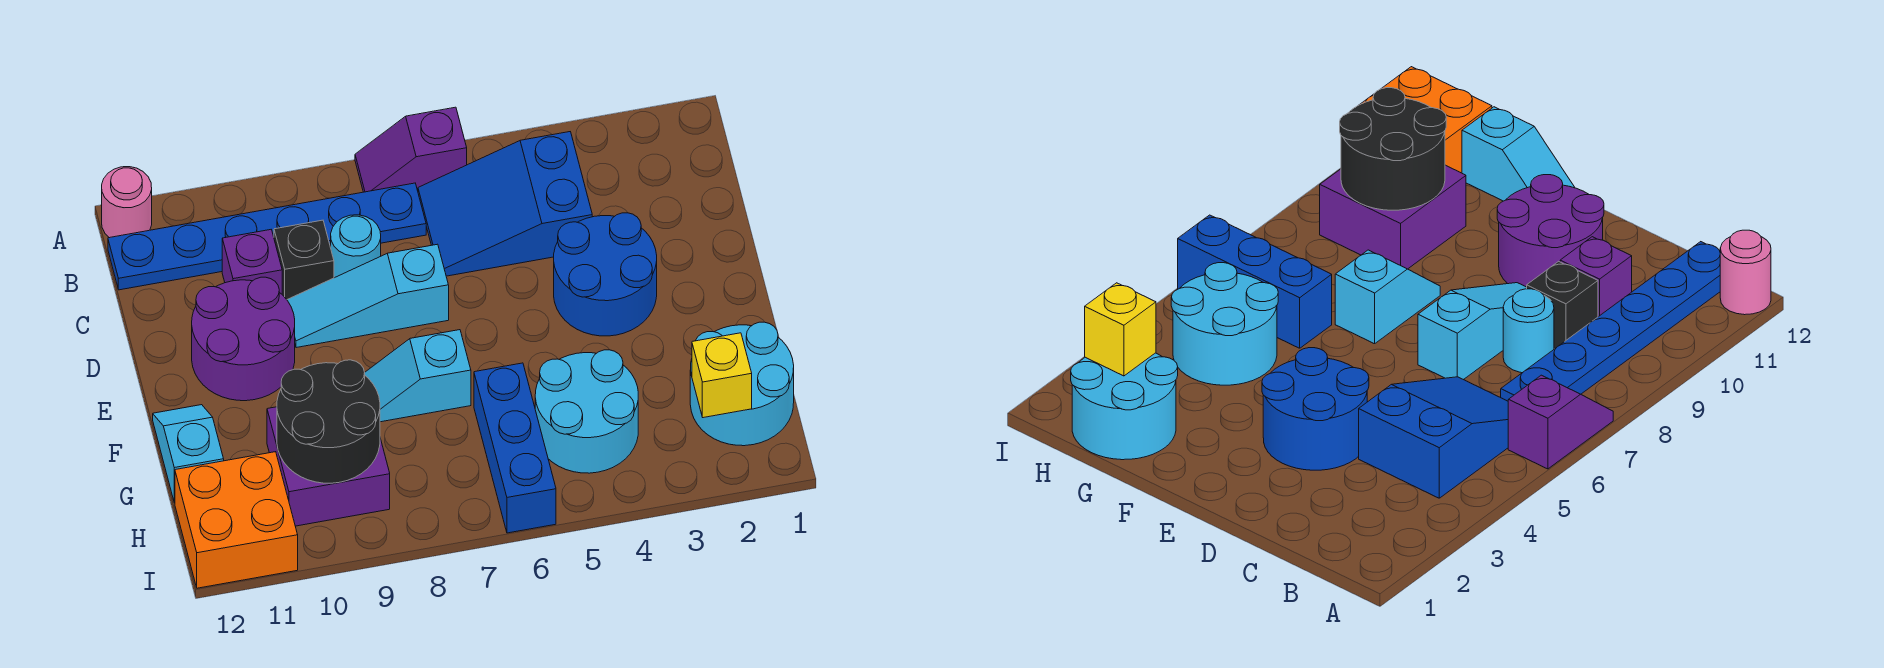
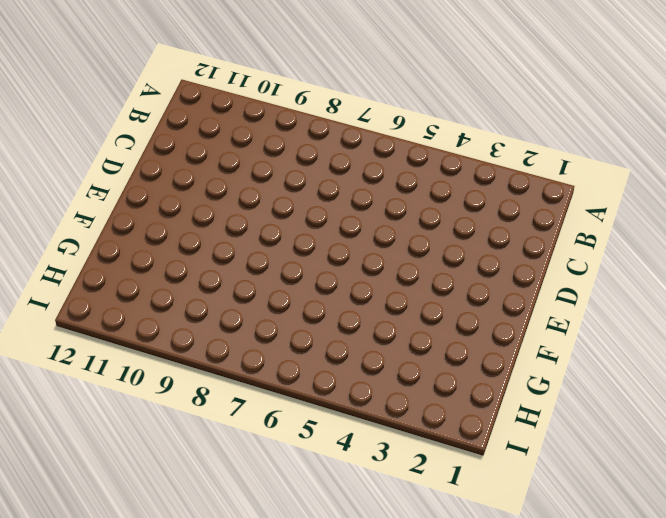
none -> purple slope A6:A7 level 1 top 6
none -> pink round brick A12 level 1
none -> blue slope B4:C6 level 1 top 4

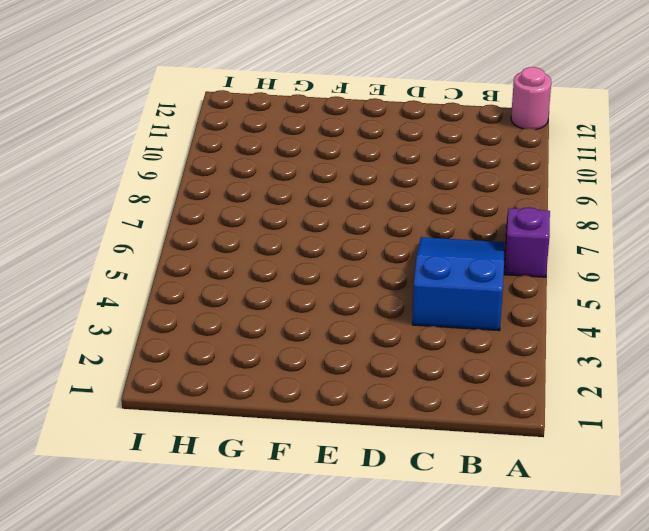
none -> blue plate B7:B12 level 1
none -> cyan round brick C8 level 1
none -> black brick C9 level 1

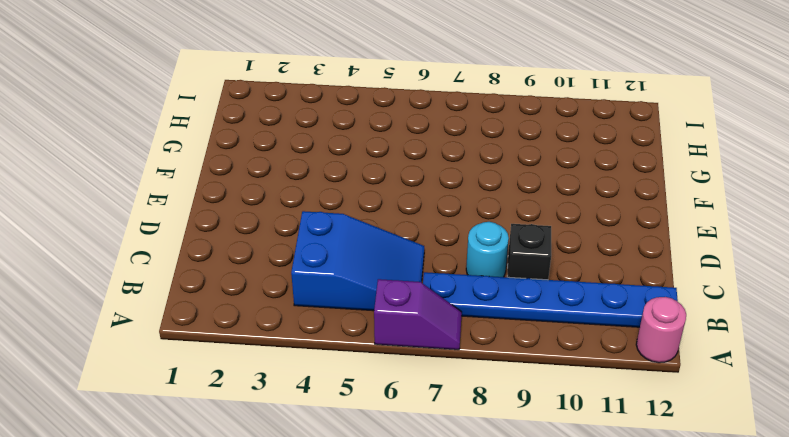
none -> purple brick C10 level 1
none -> blue round brick D3:E4 level 1
none -> cyan slope D7:D9 level 1 top 7

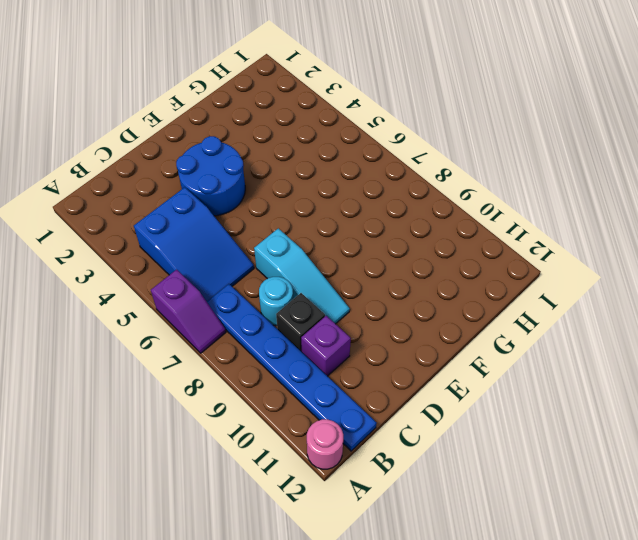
none -> purple round brick D10:E11 level 1
none -> cyan slope F7:F8 level 1 top 7
none -> cyan slope F12:G12 level 1 top G

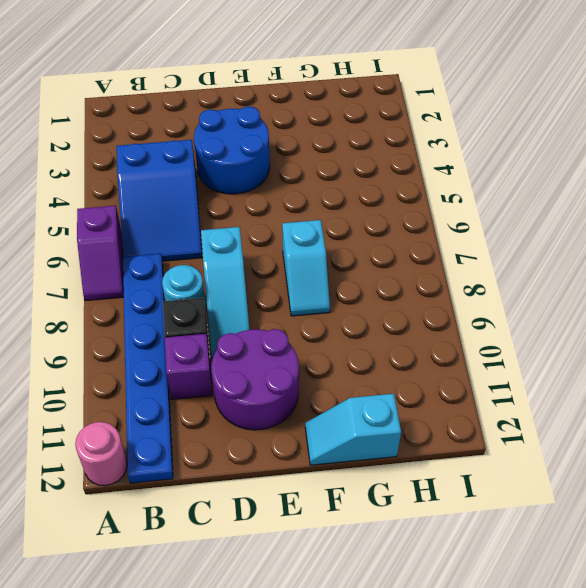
none -> cyan round brick G1:H2 level 1
none -> cyan round brick G4:H5 level 1
none -> blue brick G6:I6 level 1

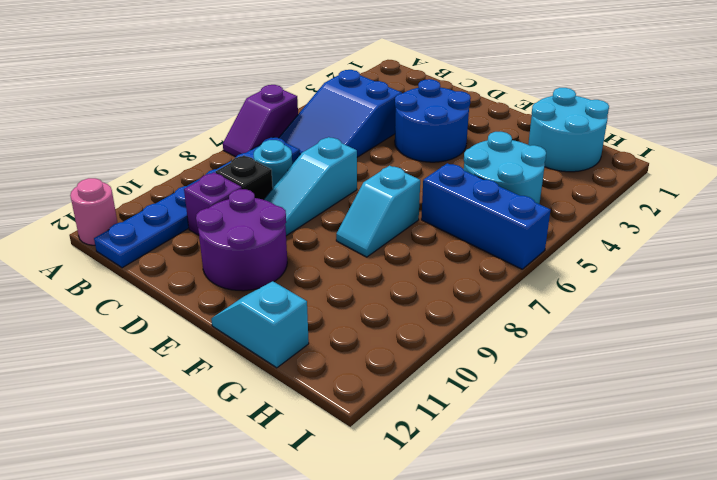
none -> purple brick G9:H10 level 1
none -> orange brick H11:I12 level 1
none -> black round brick G9:H10 level 2

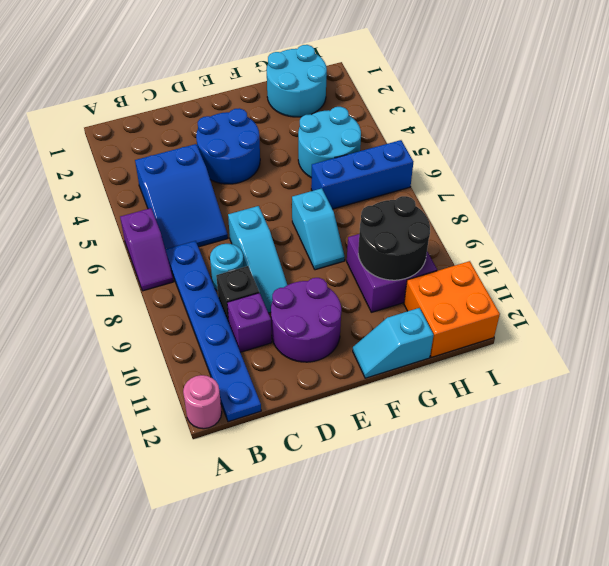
none -> yellow brick H2 level 2

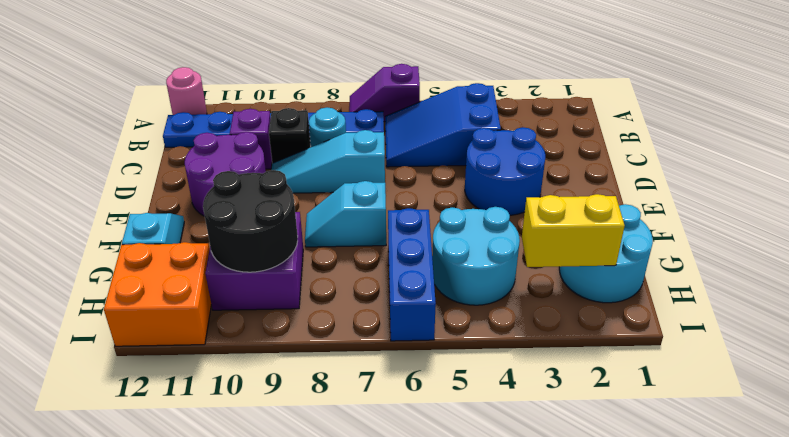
yellow brick H2:H3 level 2 -> yellow brick H2 level 2

